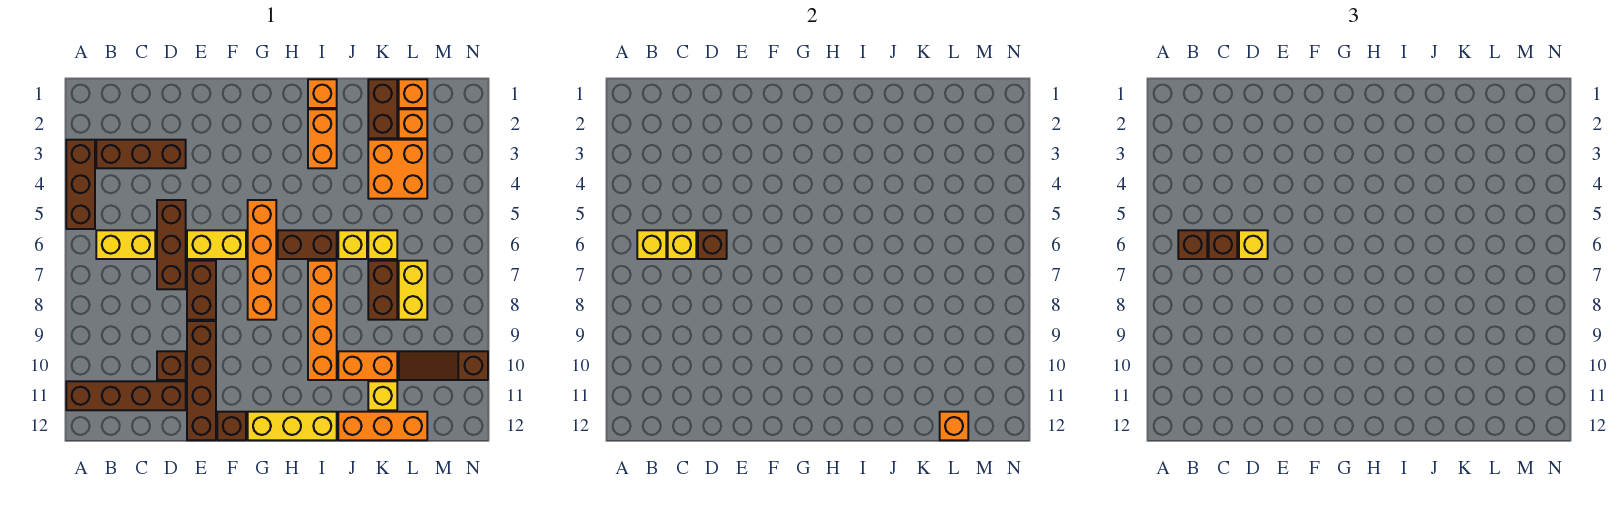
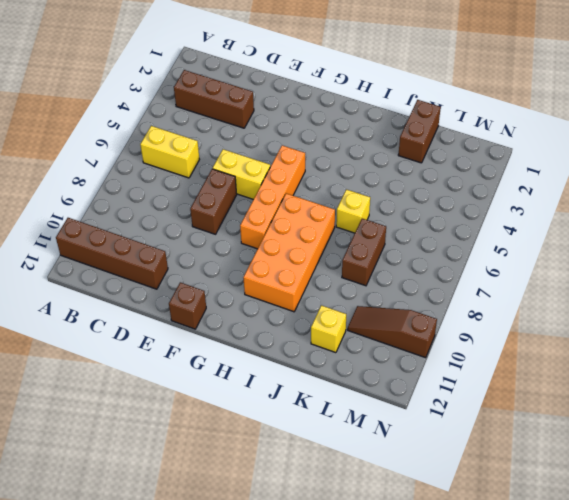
orange brick H7:I10 level 1 -> orange brick I7:I10 level 1
none -> brown brick A3:A5 level 1
none -> brown brick D5:D7 level 1
none -> brown brick D10 level 1
none -> brown brick E9:E12 level 1

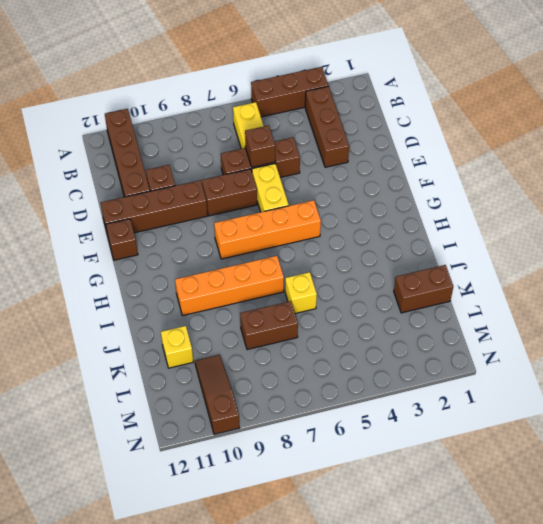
none -> yellow brick G12:I12 level 1
none -> brown brick H6:I6 level 1
none -> orange brick I1 level 1
none -> orange brick I2:I3 level 1

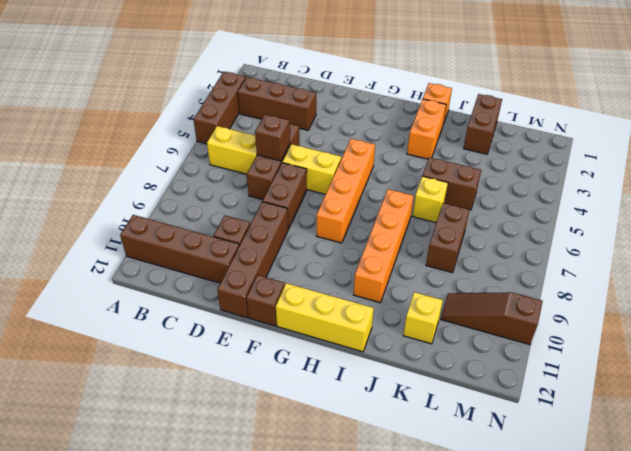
brown brick J5:K5 level 1 -> brown brick H6:I6 level 1
none -> orange brick J10:K10 level 1
none -> orange brick J12:L12 level 1
none -> orange brick K3:L4 level 1
none -> yellow brick K6 level 1

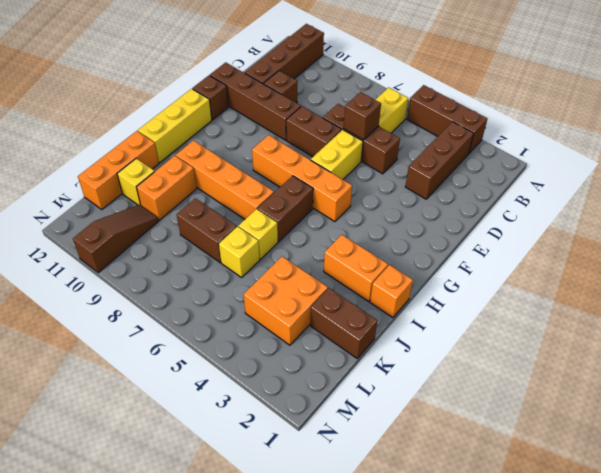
none -> orange brick L1 level 1
none -> orange brick L2 level 1
none -> yellow brick L7:L8 level 1
none -> yellow brick B6 level 2

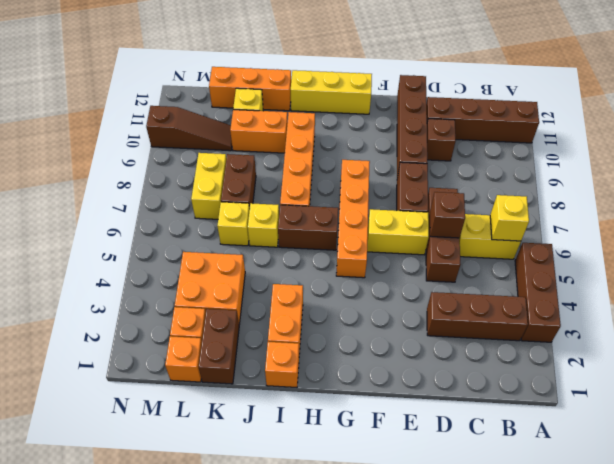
none -> brown brick F12 level 1
none -> yellow brick C6 level 2
none -> orange brick L12 level 2
none -> brown brick B6 level 3

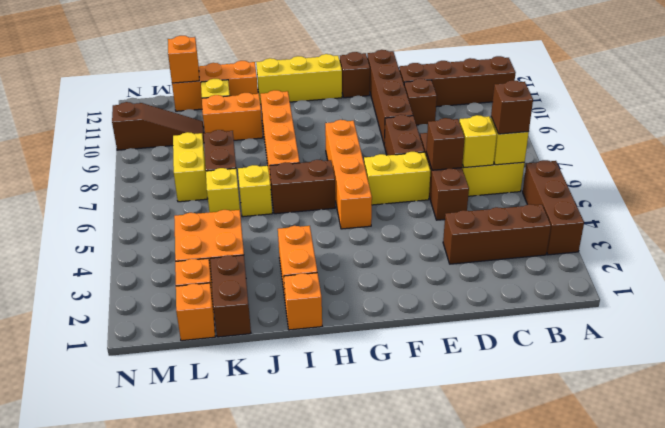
none -> brown brick C6 level 3
none -> yellow brick D6 level 3

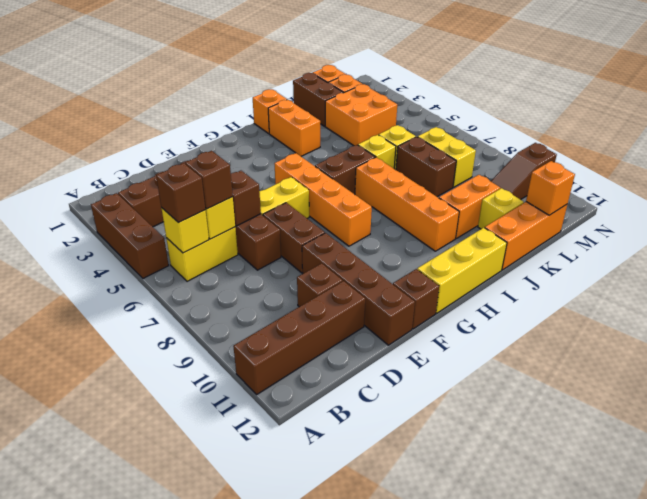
none -> yellow brick D6 level 3

